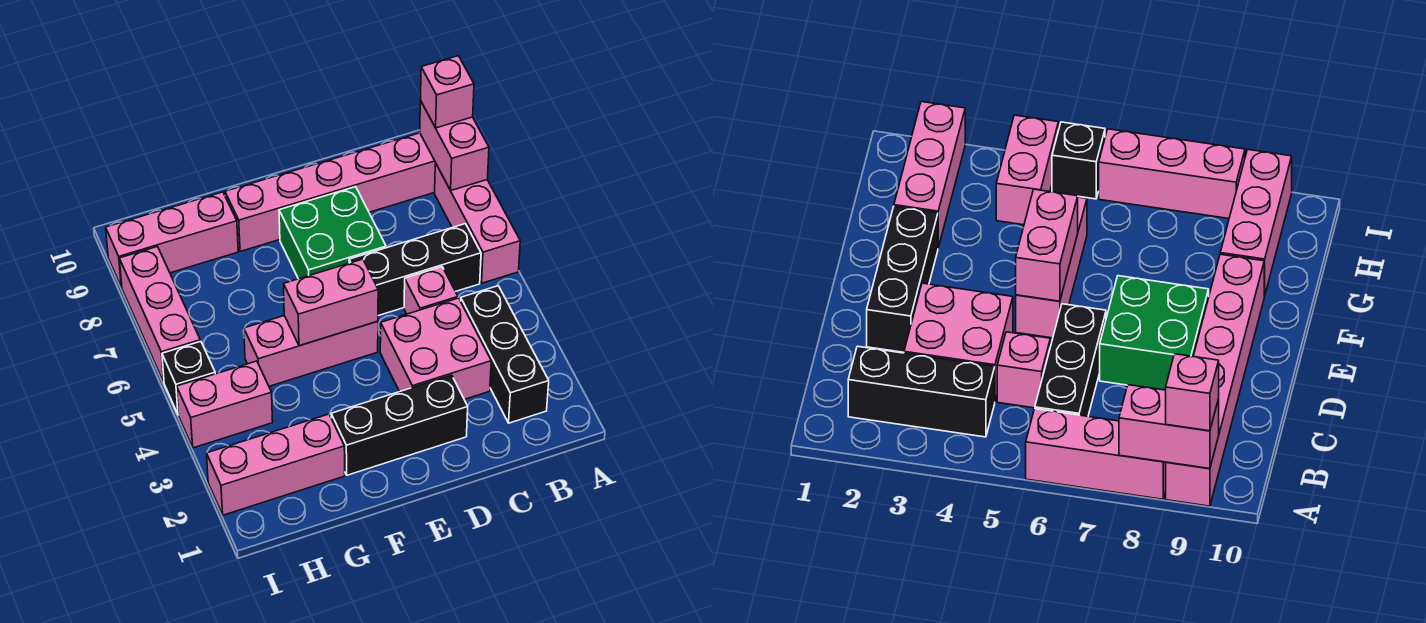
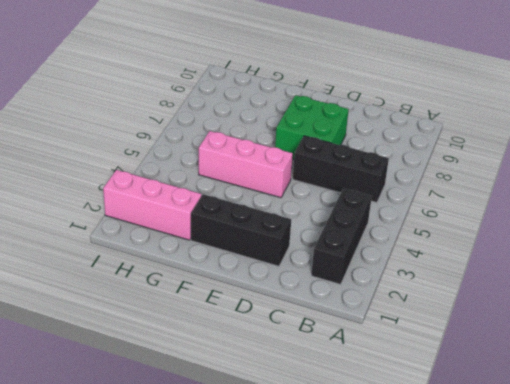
none -> pink brick A6:A8 level 1
none -> pink brick A9:F9 level 1
none -> pink brick C3:D4 level 1

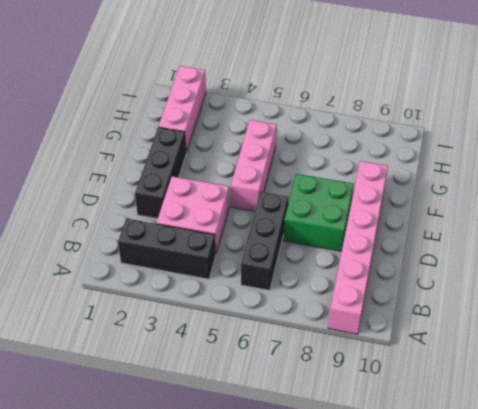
none -> pink brick A6:A8 level 1
none -> pink brick C5 level 1
none -> pink brick G9:I9 level 1

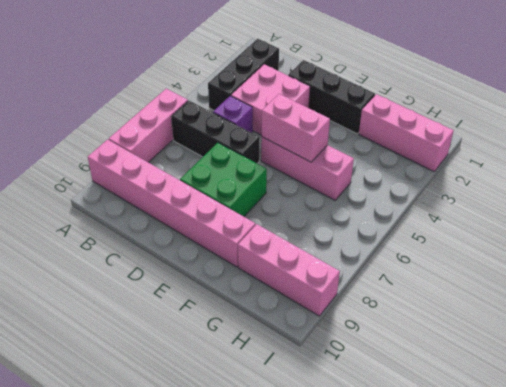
purple brick C5 level 1 -> pink brick C5 level 1
none -> pink brick H4:I4 level 1
none -> black brick I5 level 1
none -> pink brick I6:I8 level 1

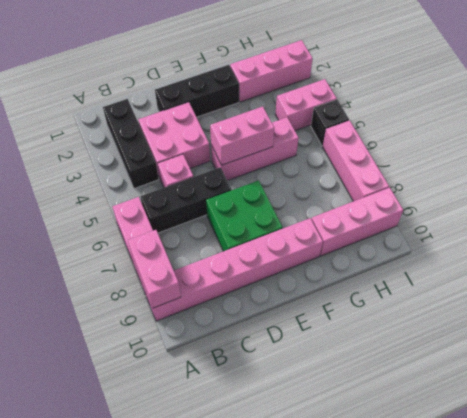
none -> pink brick A9 level 3

